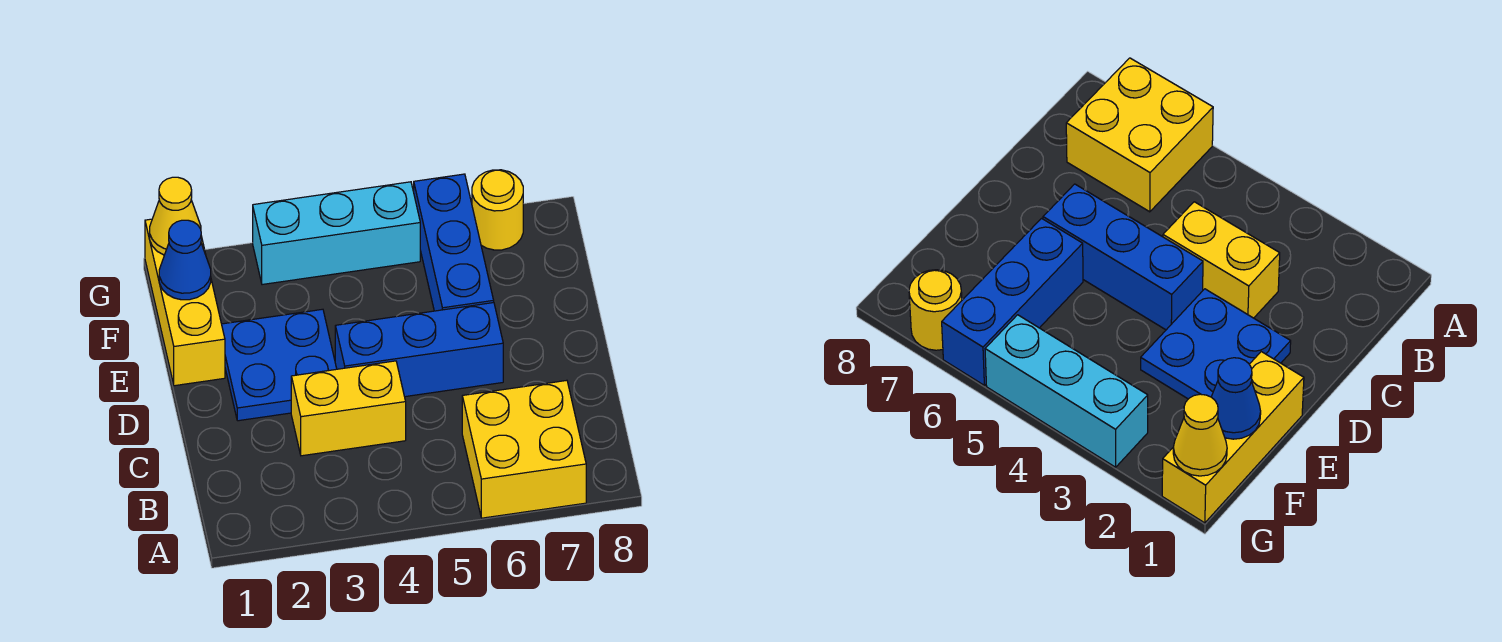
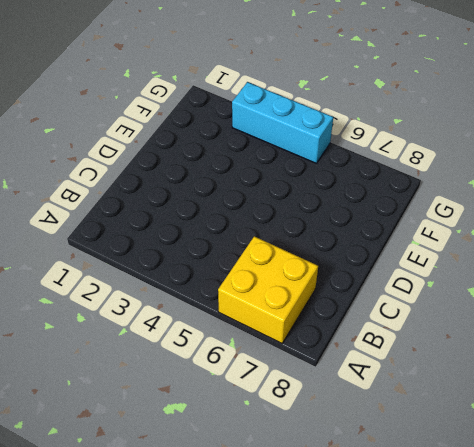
none -> yellow brick C3:C4 level 1
none -> blue plate D2:E3 level 1

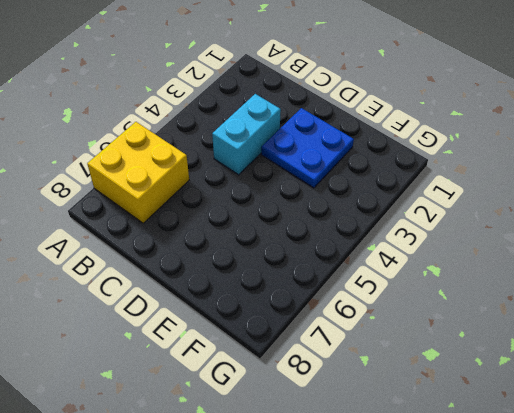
cyan brick C3:C4 level 1 -> yellow brick C3:C4 level 1
none -> blue brick D4:D6 level 1
none -> yellow brick E1:G1 level 1

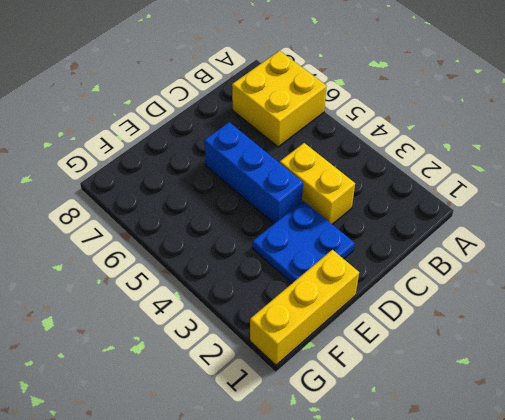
none -> blue brick E6:G6 level 1
none -> cyan brick G3:G5 level 1

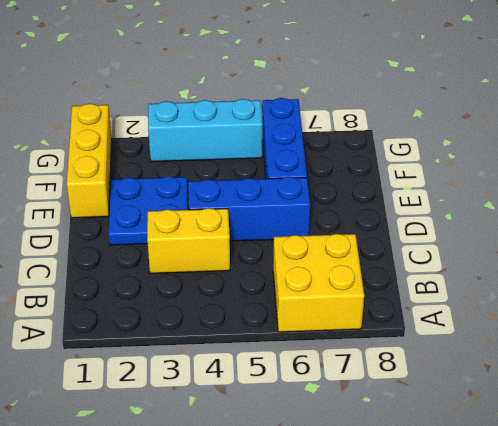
none -> yellow round brick G7 level 1
none -> blue cone F1 level 2

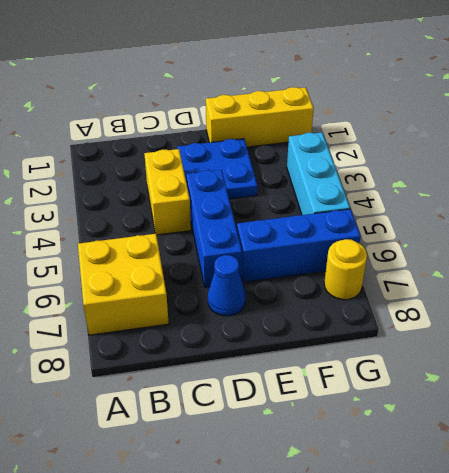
blue cone D7 level 1 -> blue cone F1 level 2
none -> yellow cone G1 level 2

